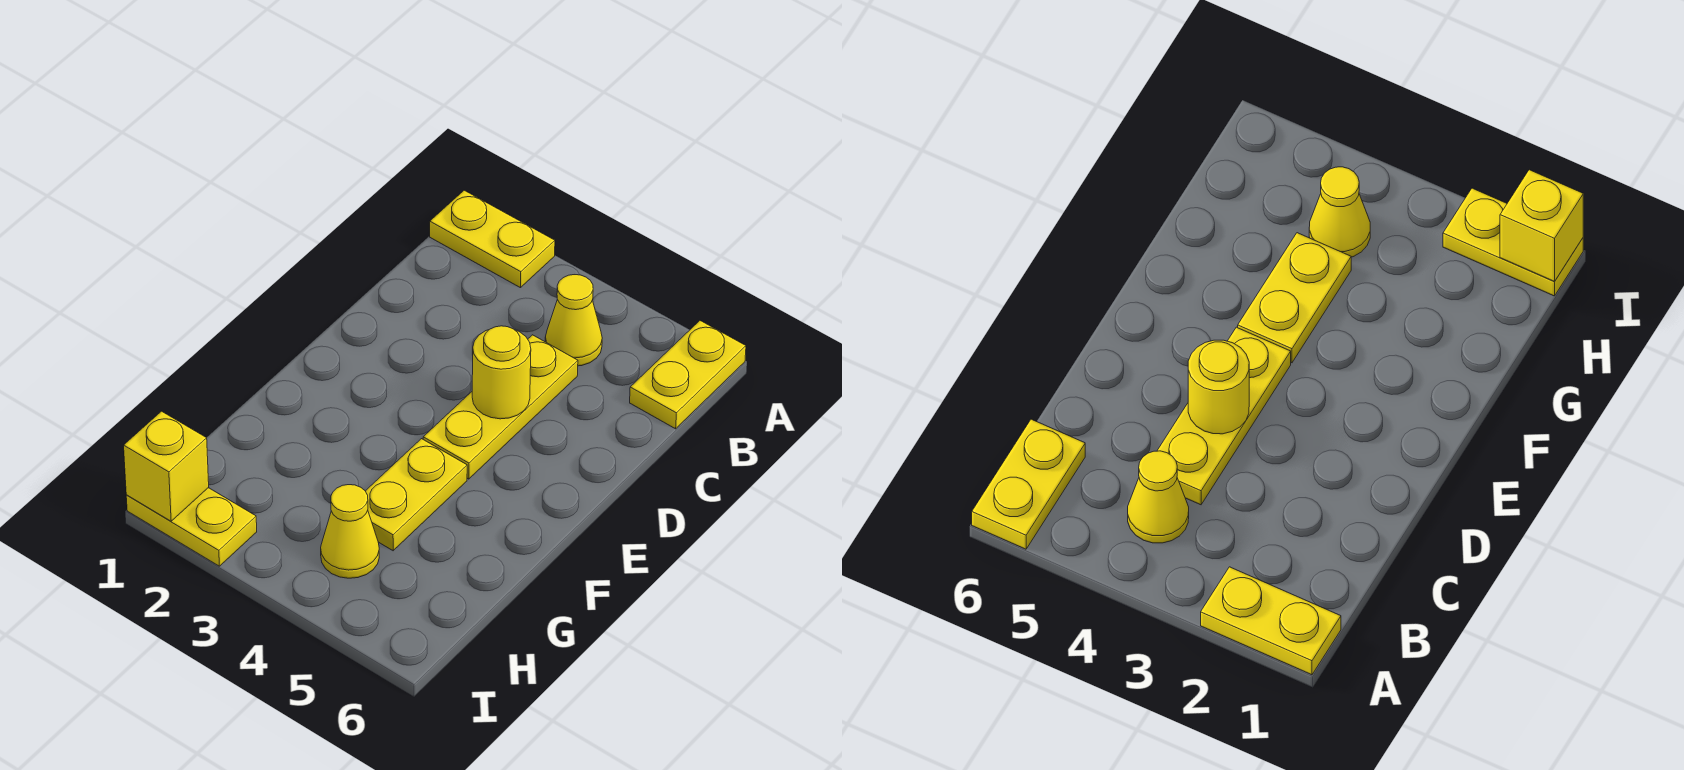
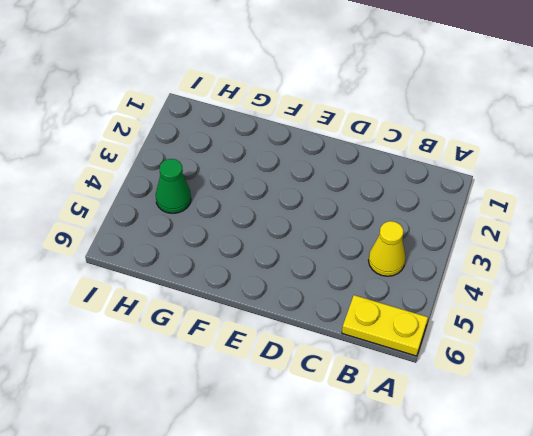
green cone H4 level 1 -> yellow cone H4 level 1
none -> yellow plate A1:A2 level 1
none -> yellow plate C4:E4 level 1

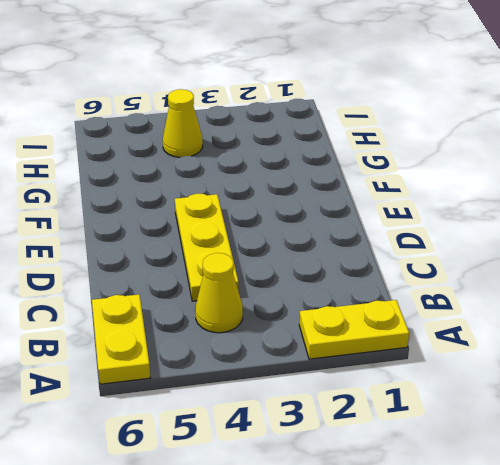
none -> yellow plate F4:G4 level 1
none -> yellow plate I1:I2 level 1

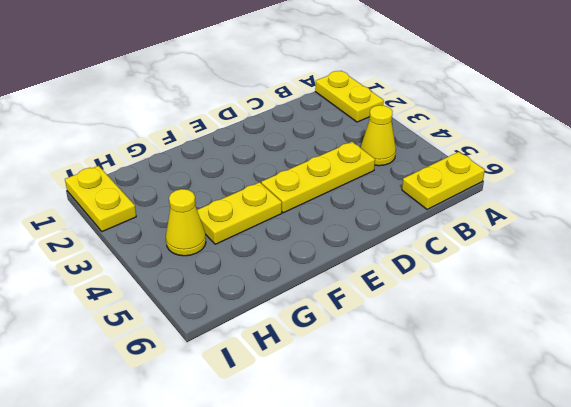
none -> yellow round brick D4 level 2
none -> yellow brick I1 level 2

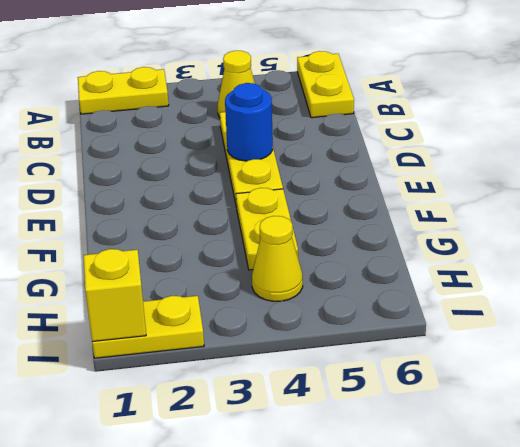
blue round brick D4 level 2 -> yellow round brick D4 level 2

